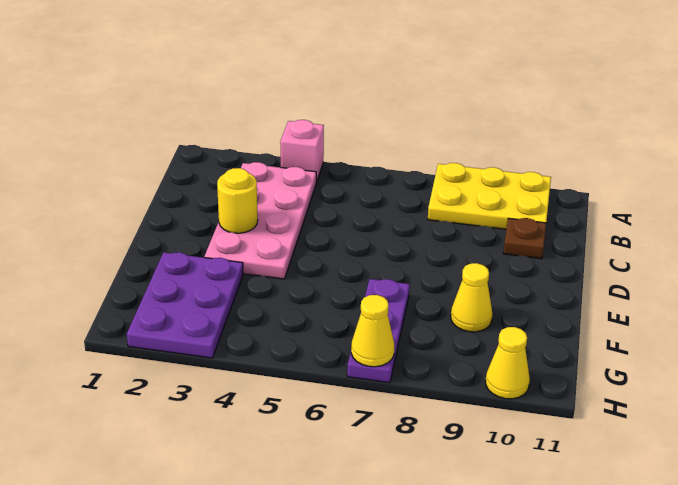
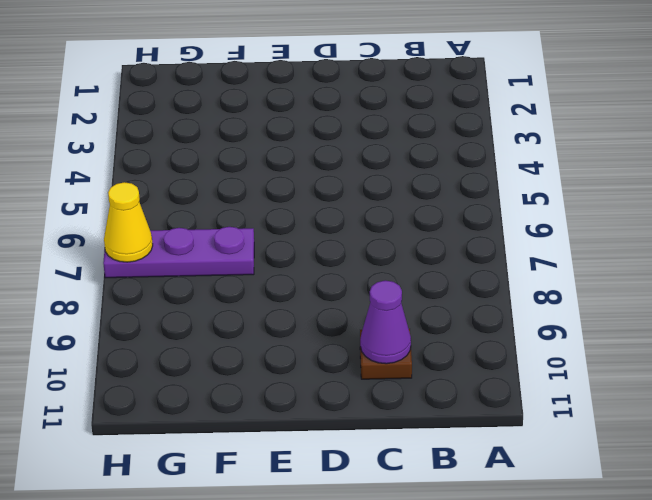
purple cone C10 level 2 -> none
none -> pink brick A4 level 1
none -> yellow plate A8:B10 level 1

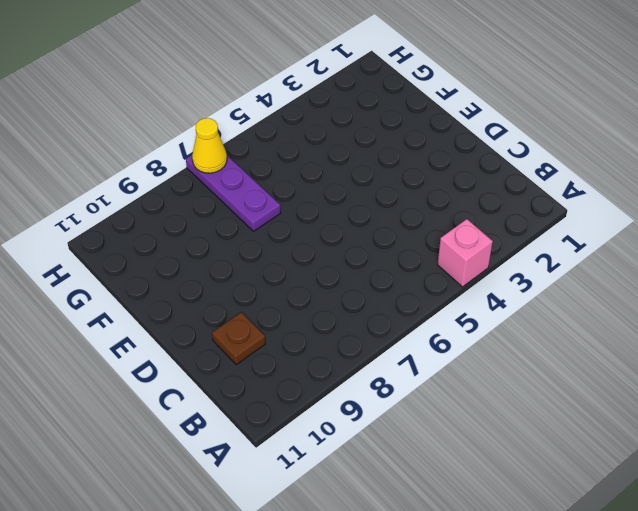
none -> yellow plate A8:B10 level 1
none -> pink plate B3:E4 level 1

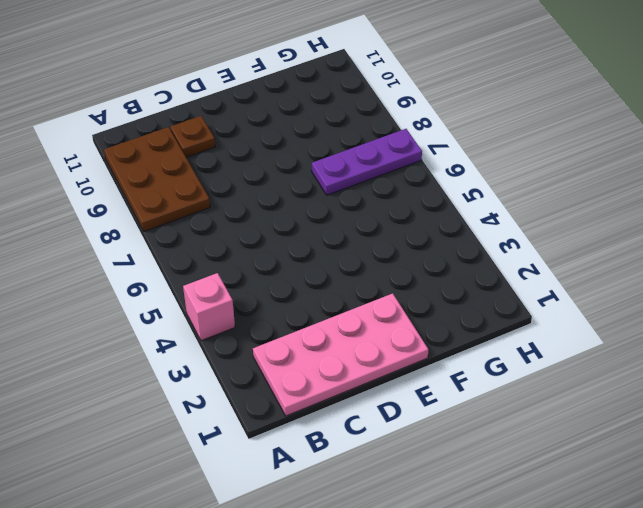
brown plate A8:B10 level 1 -> yellow plate A8:B10 level 1
pink plate B1:E2 level 1 -> pink plate B3:E4 level 1
none -> purple plate F2:H3 level 1
none -> yellow cone F9 level 1

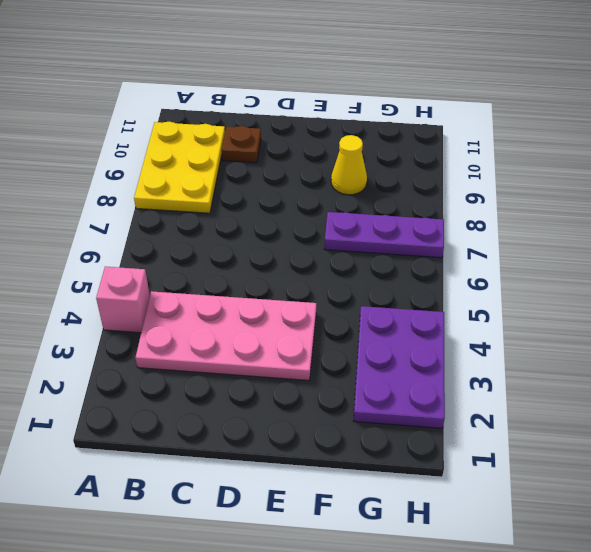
purple plate G2:H4 level 1 -> purple plate F2:H3 level 1
none -> yellow cone H10 level 1
none -> yellow round brick D3 level 2

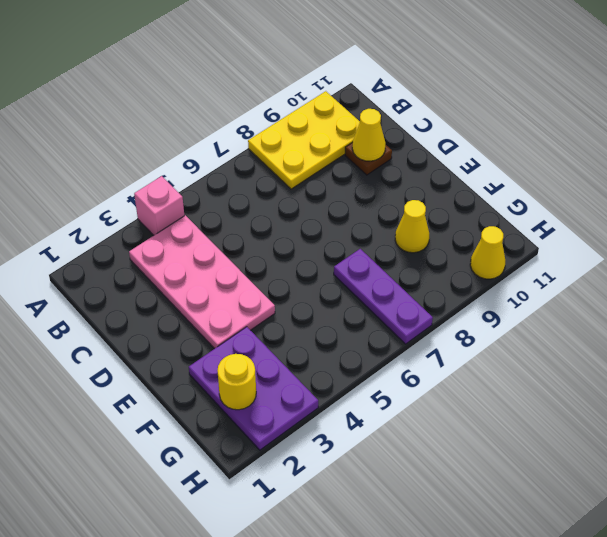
yellow cone C10 level 2 -> yellow cone H7 level 2
yellow round brick G2 level 2 -> yellow round brick D3 level 2

